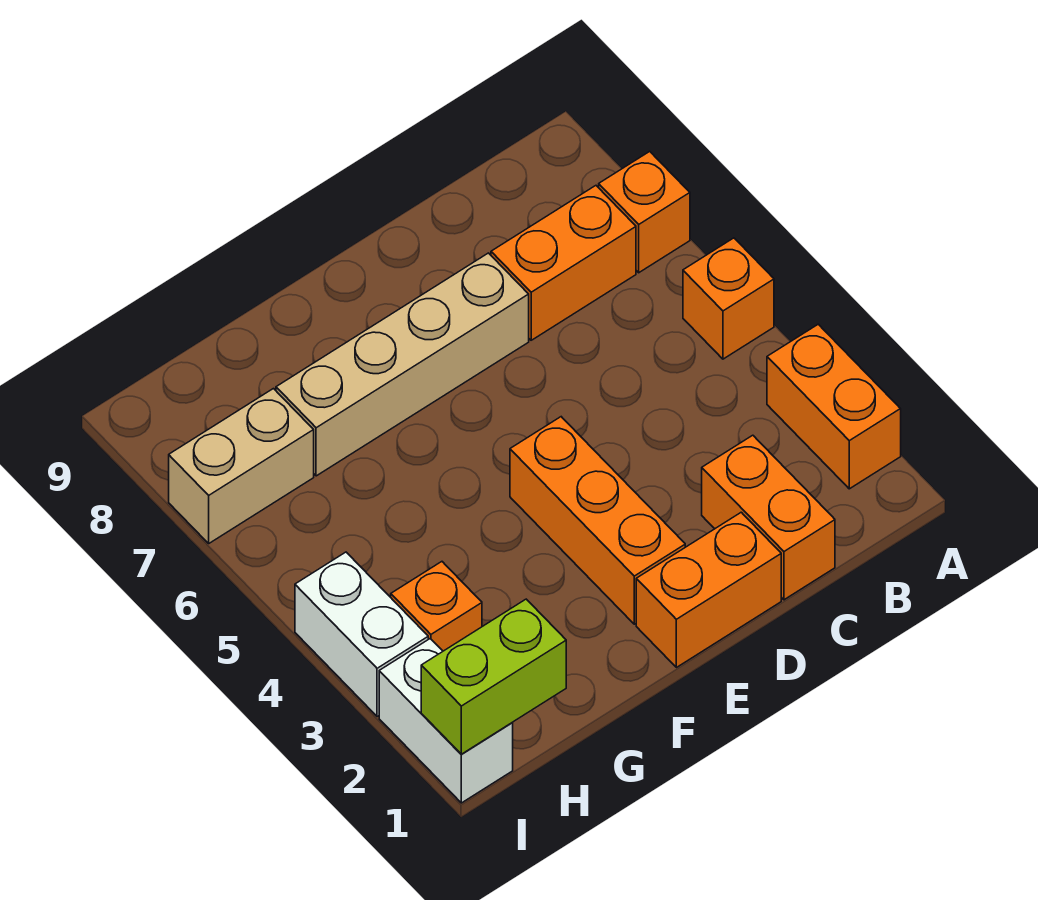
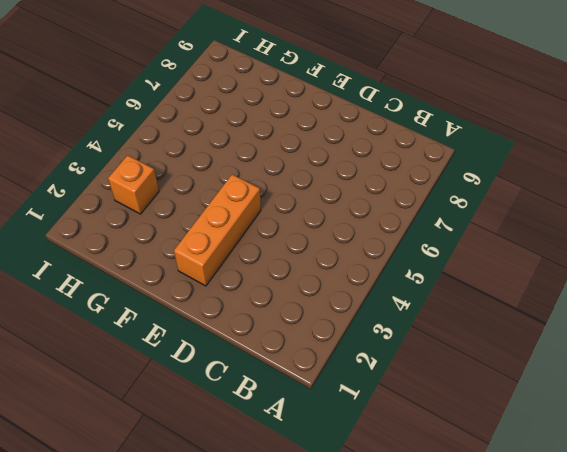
none -> orange brick A2:A3 level 1
none -> orange brick A5 level 1
none -> orange brick A7 level 1

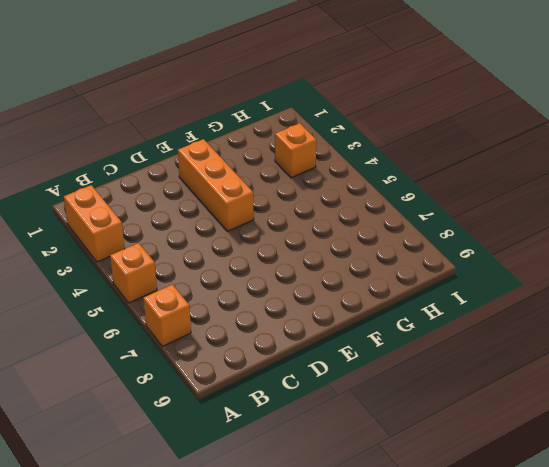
none -> orange brick B7:C7 level 1
none -> orange brick C1:C2 level 1
none -> orange brick D1:E1 level 1

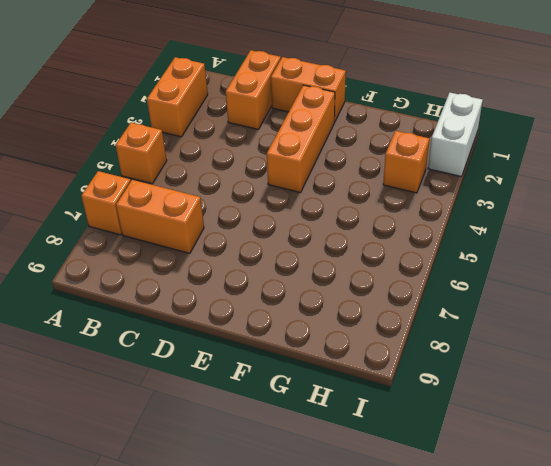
none -> tan brick D7:G7 level 1
none -> tan brick H7:I7 level 1
none -> white brick I3:I4 level 1

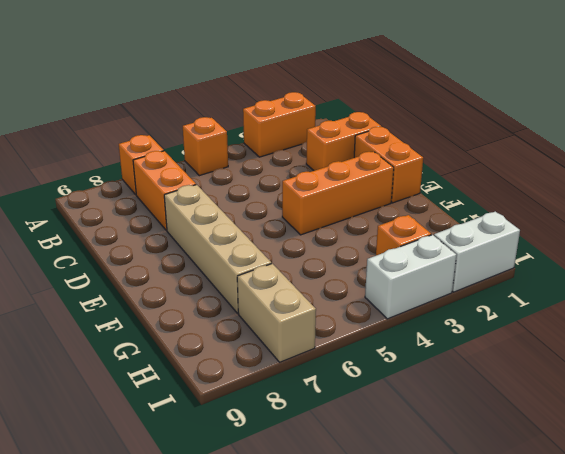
none -> lime brick H1:I1 level 2

